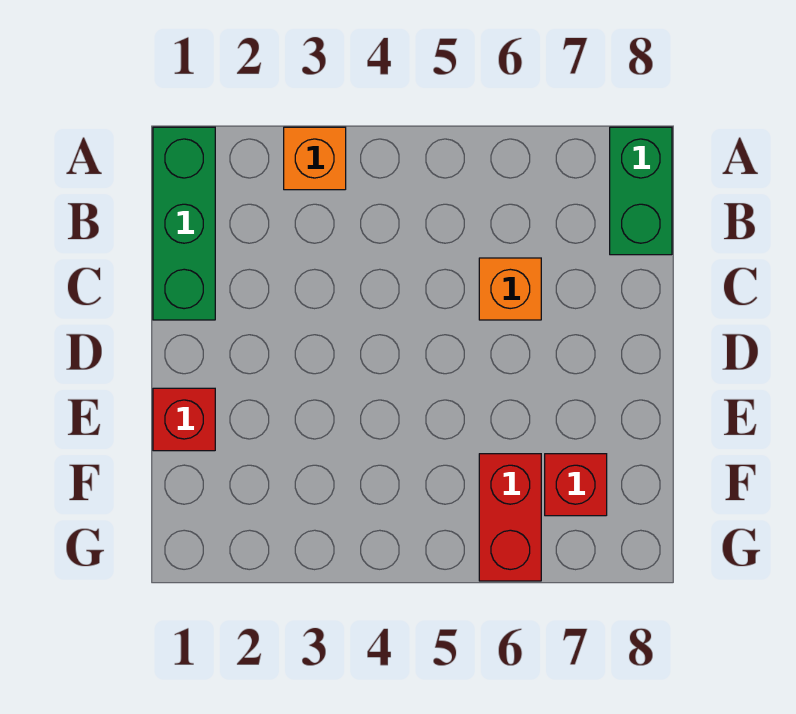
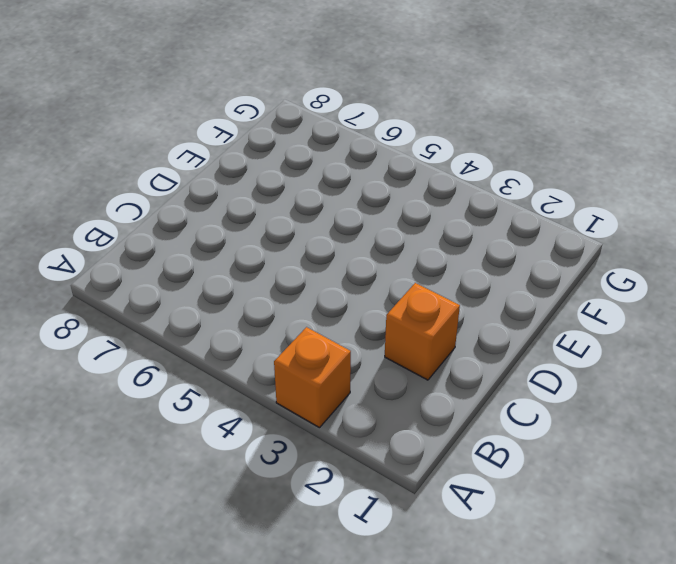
orange brick C2 level 1 -> orange brick C6 level 1
none -> green brick A1:C1 level 1
none -> green brick A8:B8 level 1

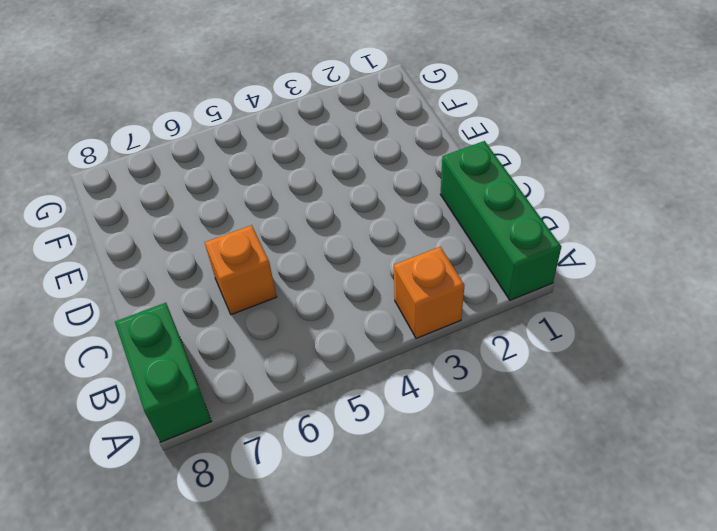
none -> red brick E1 level 1
none -> red brick F6:G6 level 1

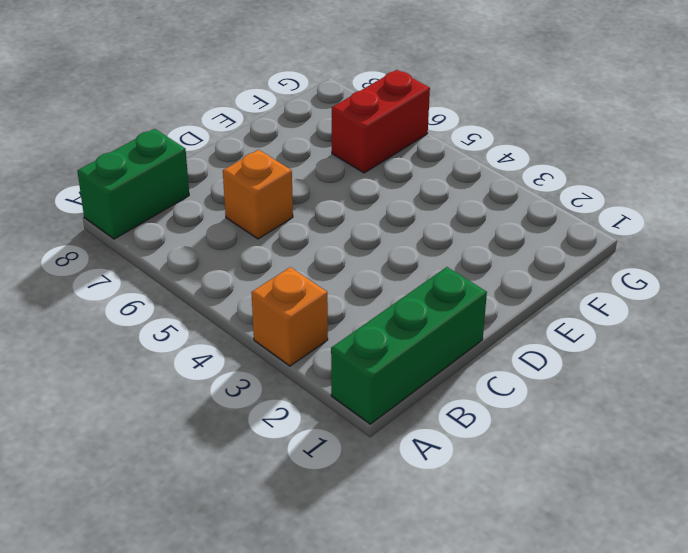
none -> red brick E1 level 1
none -> red brick F7 level 1

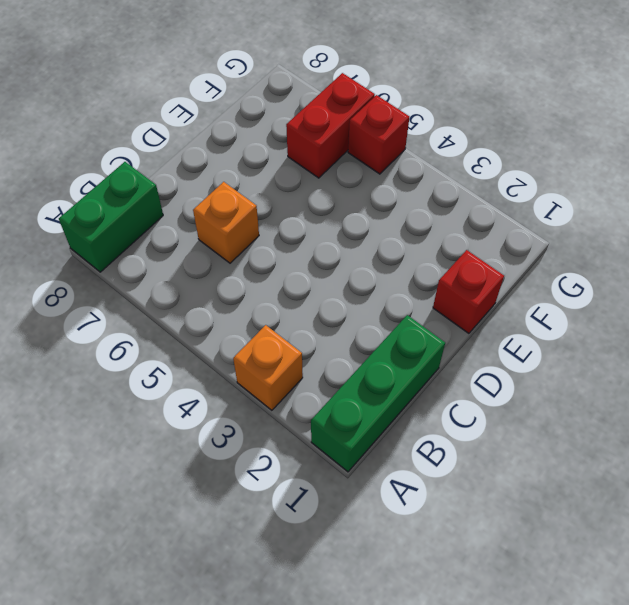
red brick G5 level 1 -> red brick F7 level 1

